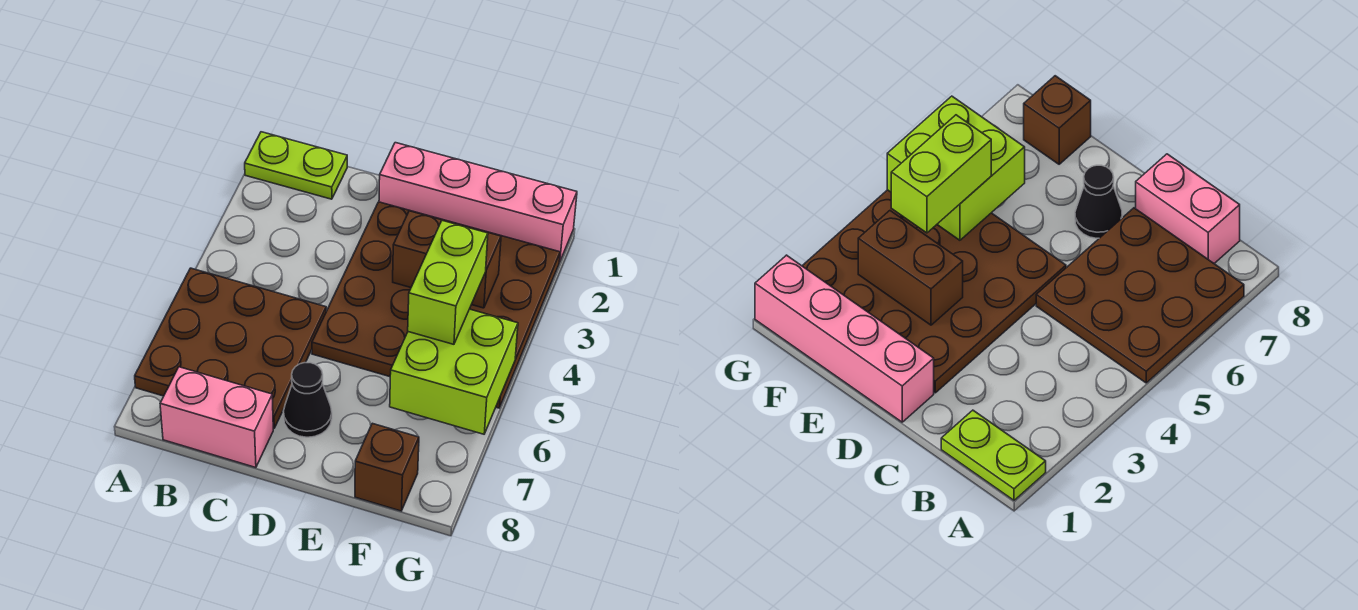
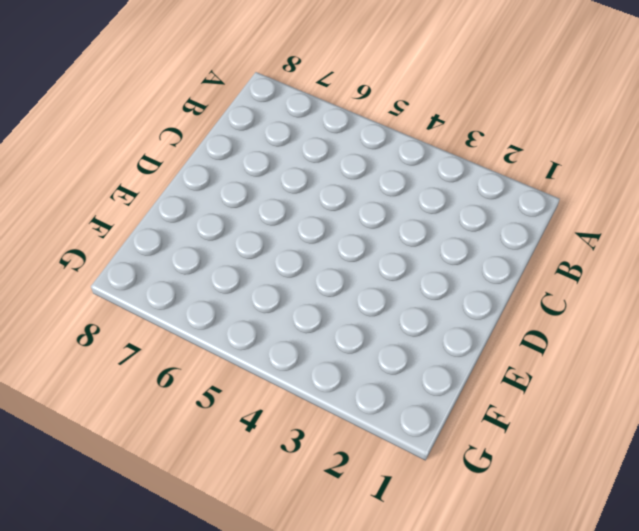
none -> lime plate A1:B1 level 1
none -> brown plate A5:C7 level 1

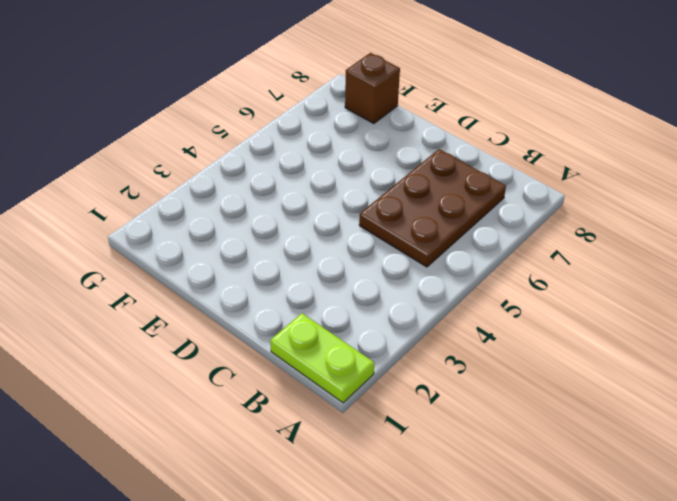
brown plate B5:C7 level 1 -> brown plate A5:C7 level 1
none -> pink brick B8:C8 level 1
none -> pink brick D1:G1 level 1

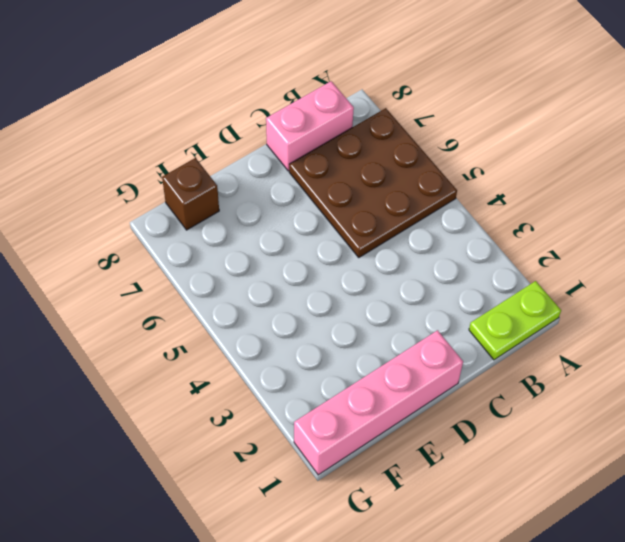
none -> brown plate D2:G5 level 1
none -> black cone D7 level 1

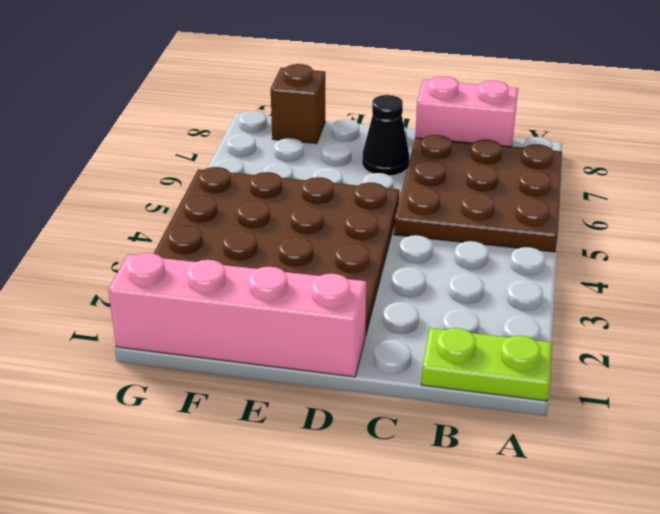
none -> brown brick E3:F3 level 2
none -> lime brick F5:G6 level 2

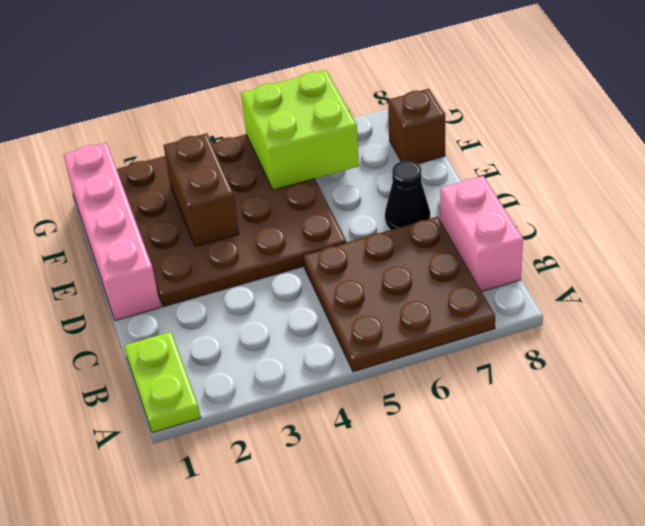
none -> lime brick F4:F5 level 3

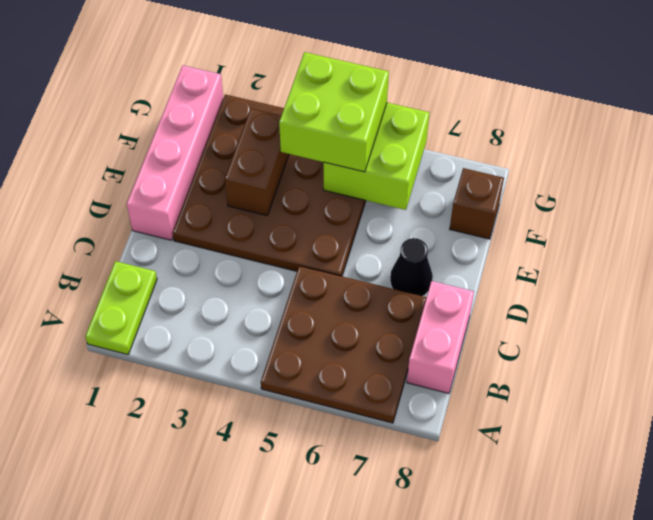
lime brick F4:G5 level 3 -> lime brick F4:F5 level 3

